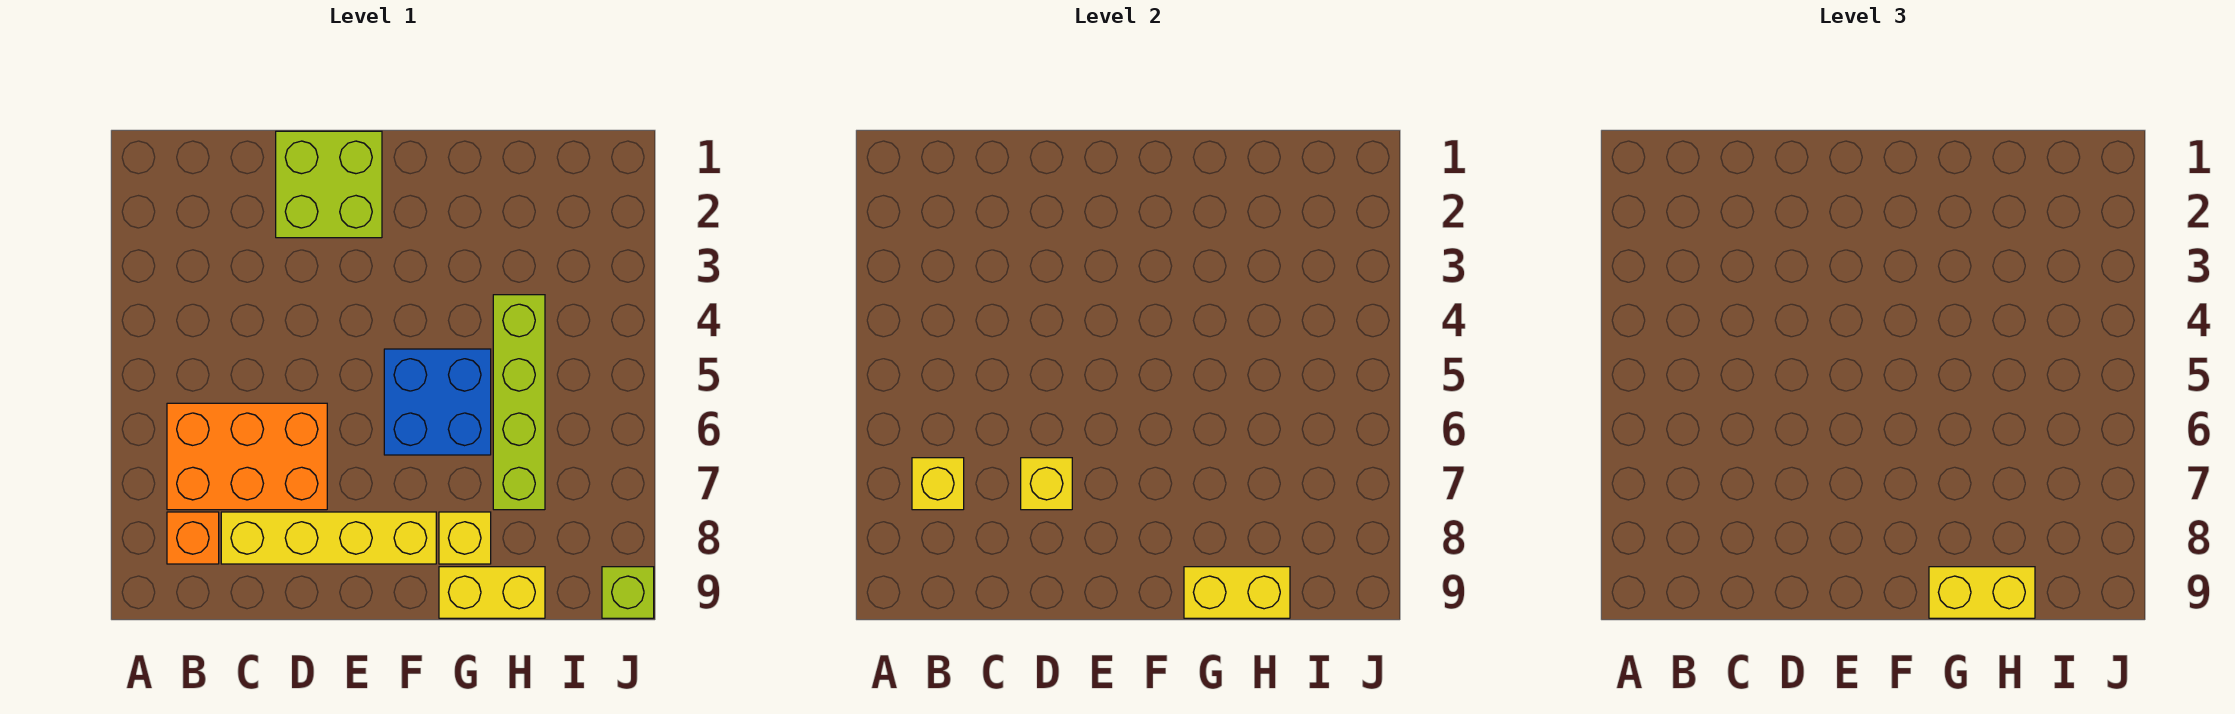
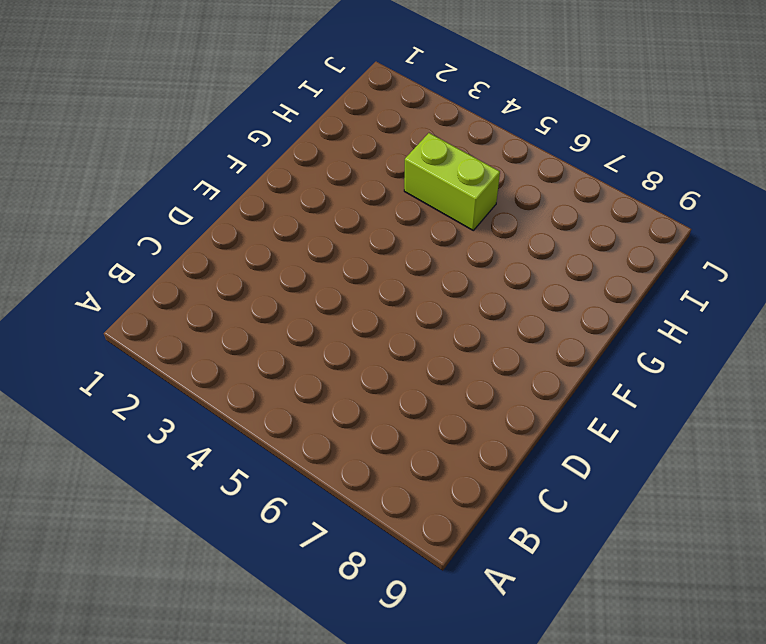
lime brick H4:H5 level 1 -> lime brick H4:H7 level 1
none -> orange brick B6:D7 level 1
none -> orange brick B8 level 1
none -> yellow brick C8:F8 level 1

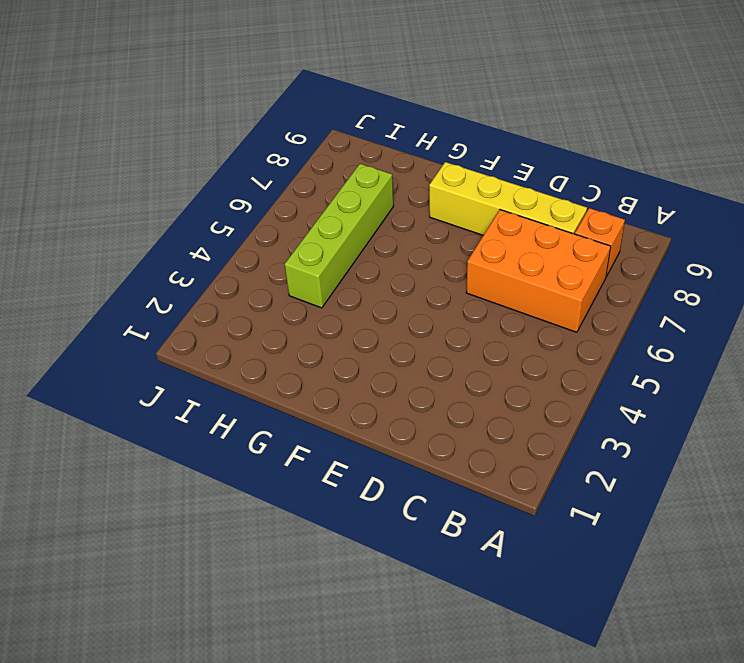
none -> lime brick D1:E2 level 1
none -> blue brick F5:G6 level 1
none -> yellow brick G8 level 1

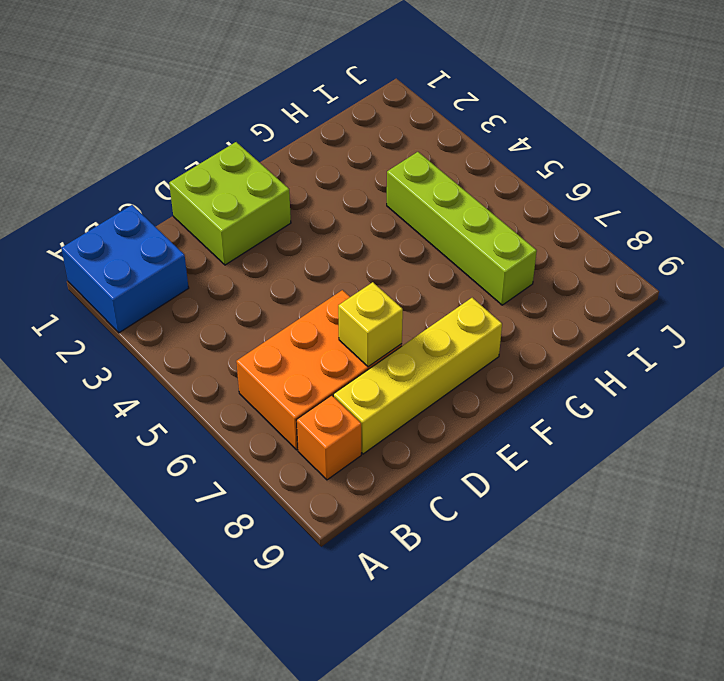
blue brick A1:B2 level 1 -> blue brick F5:G6 level 1
none -> yellow brick G8 level 1
none -> yellow brick G9:H9 level 1
none -> lime brick J9 level 1

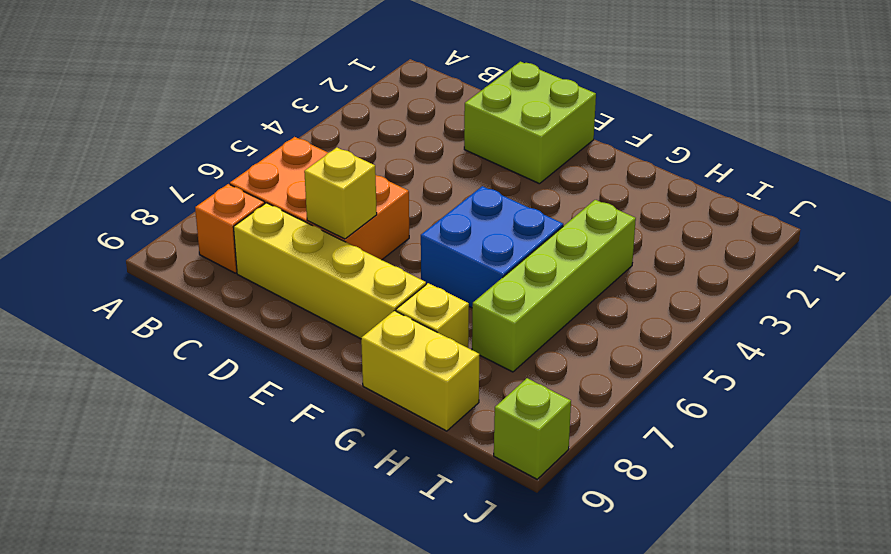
none -> yellow brick B7 level 2
none -> yellow brick G9:H9 level 2
none -> yellow brick G9:H9 level 3

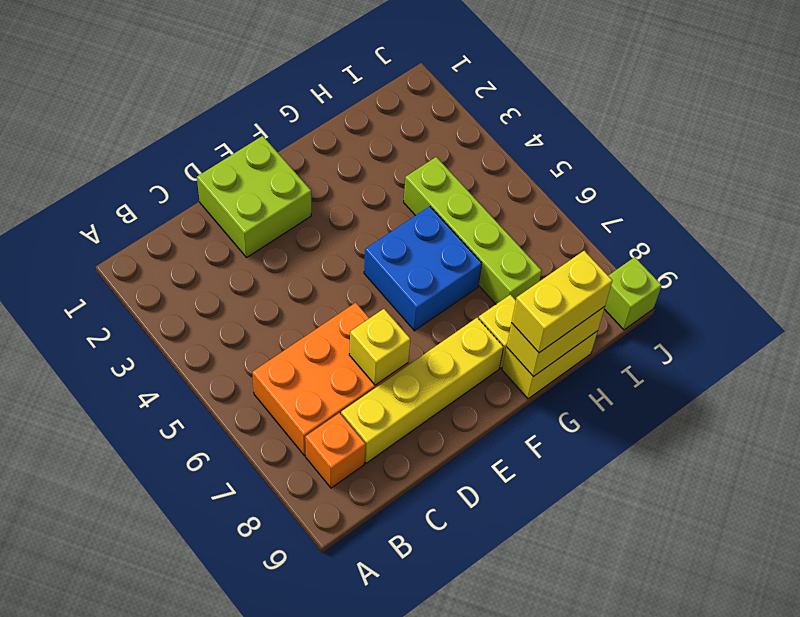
none -> yellow brick B7 level 2

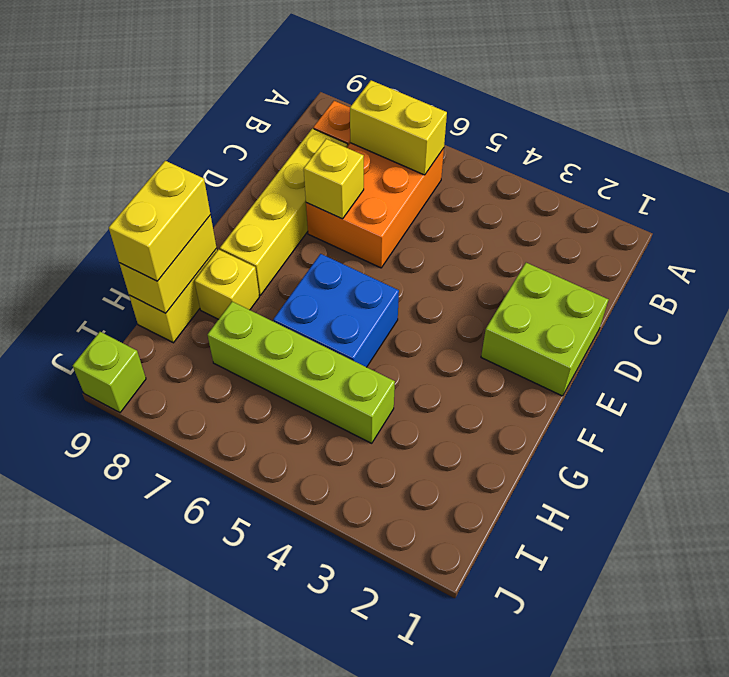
yellow brick B6:B7 level 2 -> yellow brick B7 level 2

